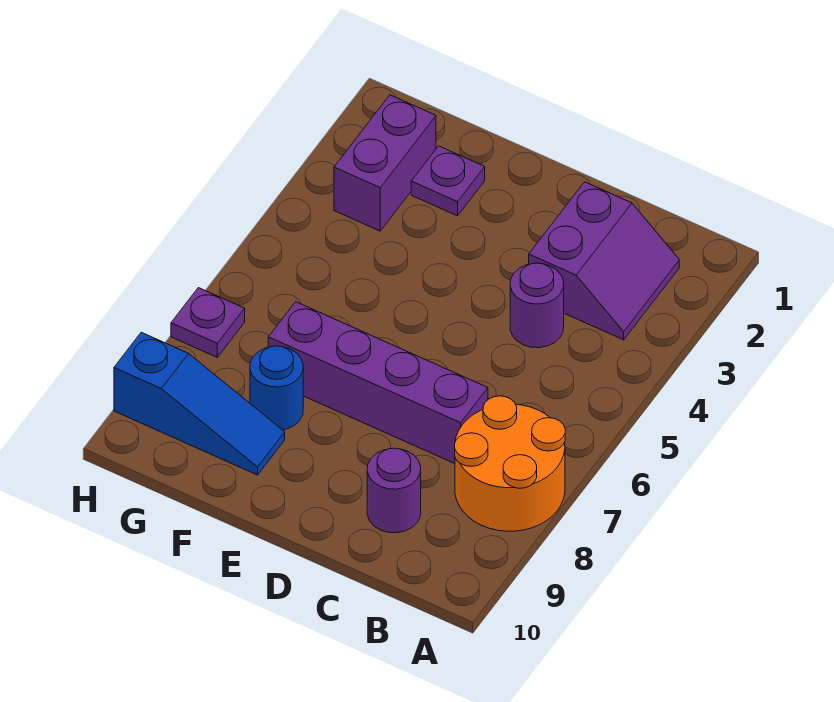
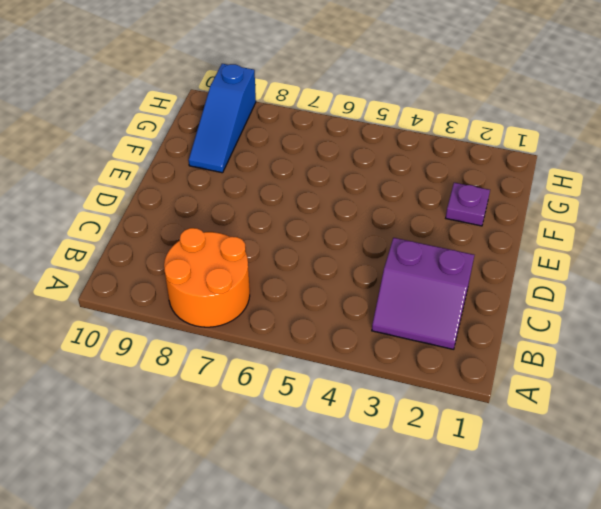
none -> purple round brick C4 level 1
none -> purple brick C7:F7 level 1

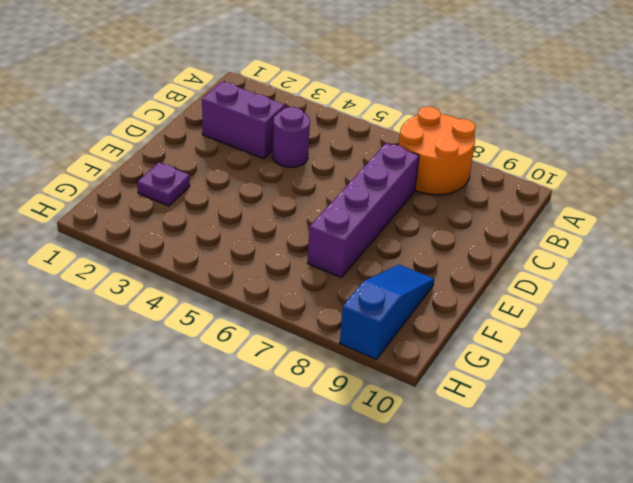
none -> purple round brick C9 level 1
none -> blue round brick F8 level 1

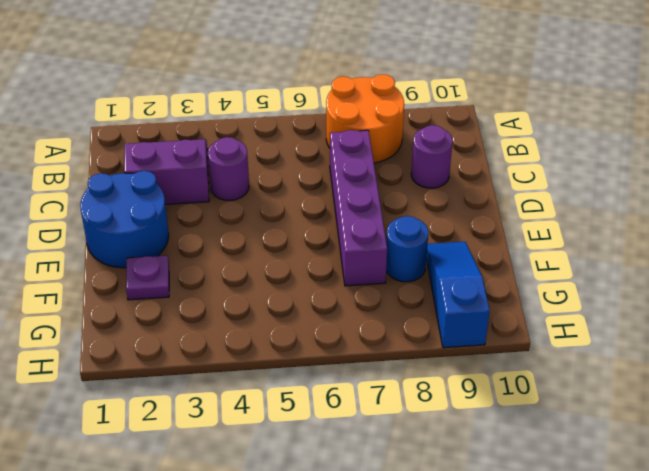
blue round brick D1:E2 level 1 -> none
none -> purple brick G2:G3 level 1
none -> purple plate H7 level 1

